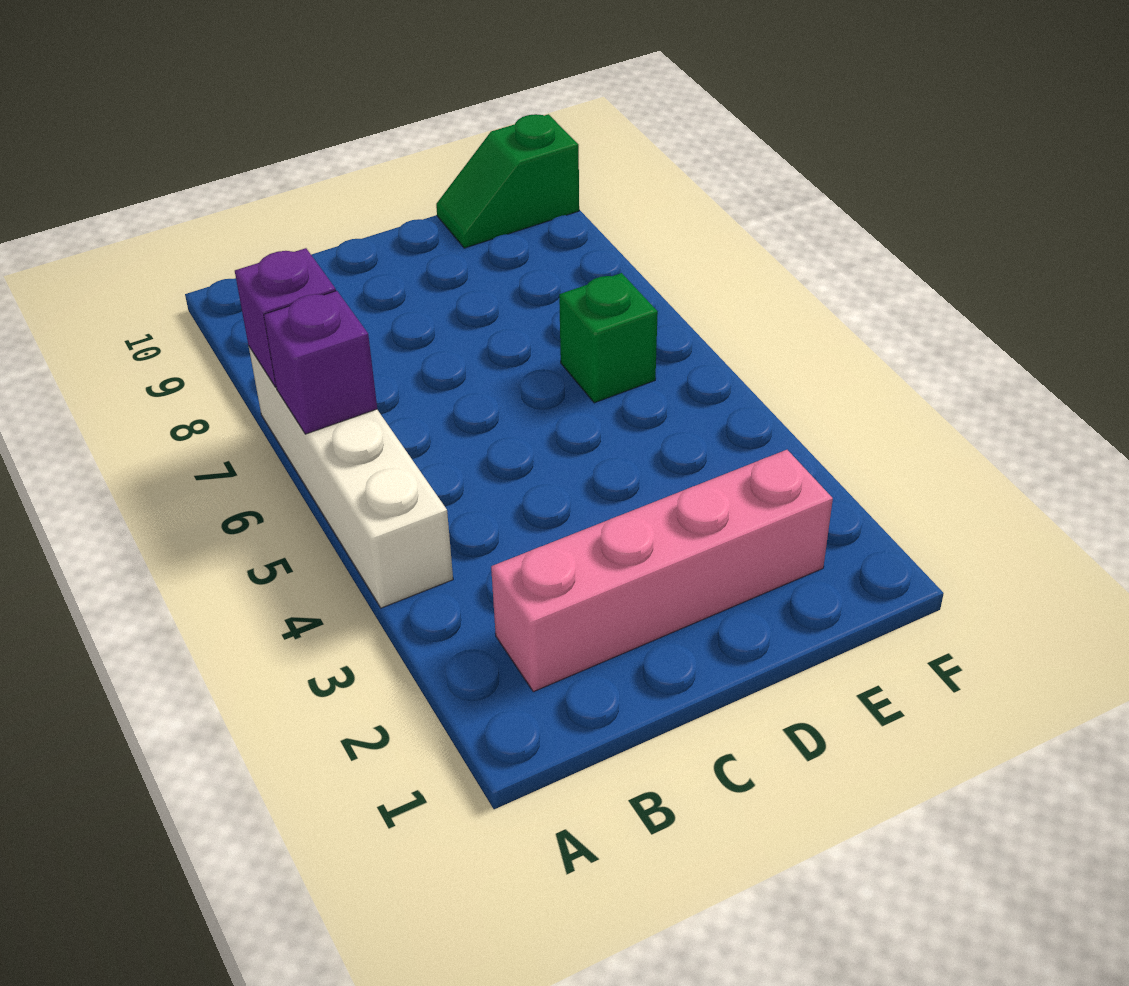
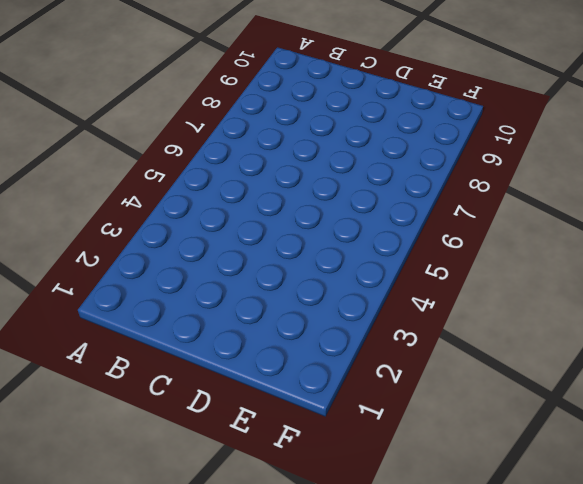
none -> white brick A4:A7 level 1
none -> pink brick B2:E2 level 1

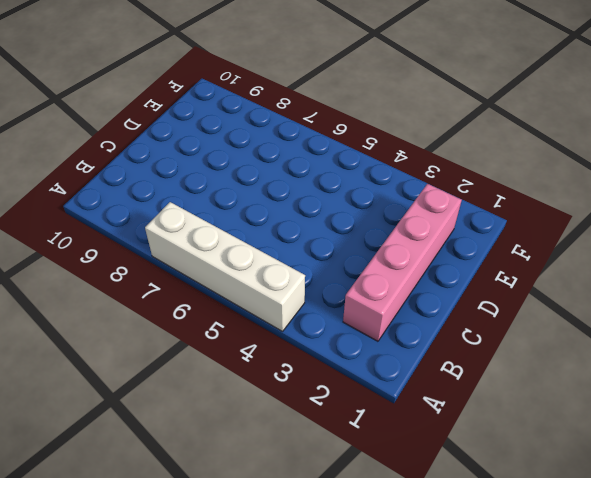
none -> green brick E6 level 1
none -> green slope E10:F10 level 1 top F

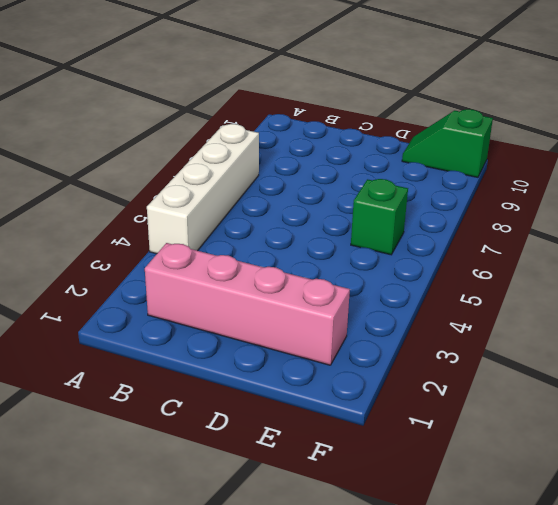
none -> purple brick A6 level 2
none -> purple brick A7 level 2

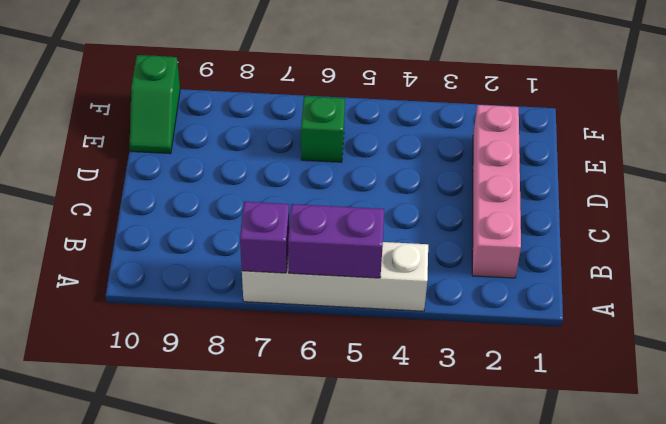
purple brick A5:A6 level 2 -> purple brick A6 level 2

